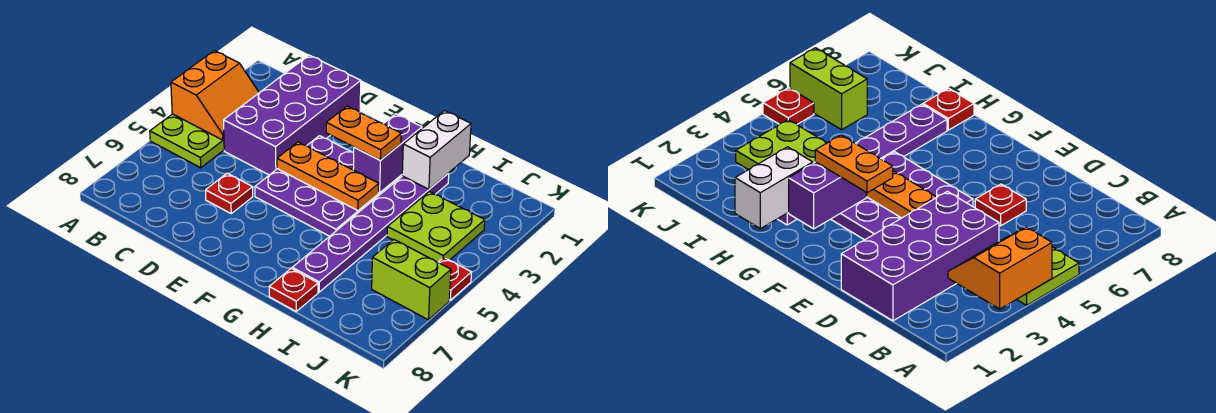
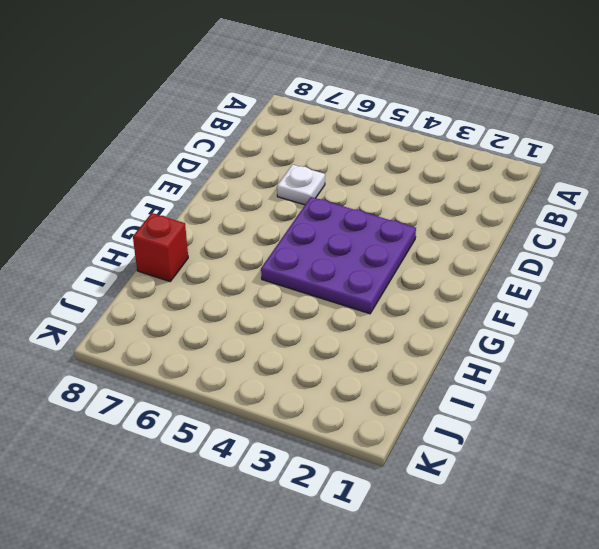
white plate D6 level 1 -> red plate D6 level 1
red brick H8 level 1 -> red plate H8 level 1
none -> lime plate A4:B5 level 1
none -> purple brick C1:D4 level 1
none -> purple plate H2:H7 level 1

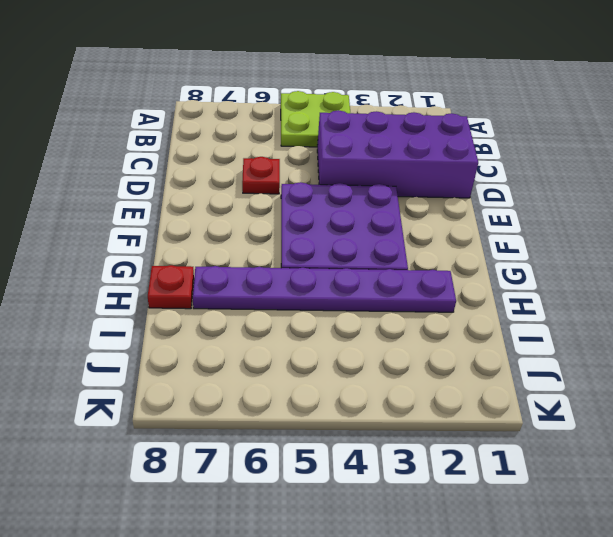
none -> lime plate I3:J4 level 1
none -> lime brick J6:K6 level 1
none -> red plate K5 level 1

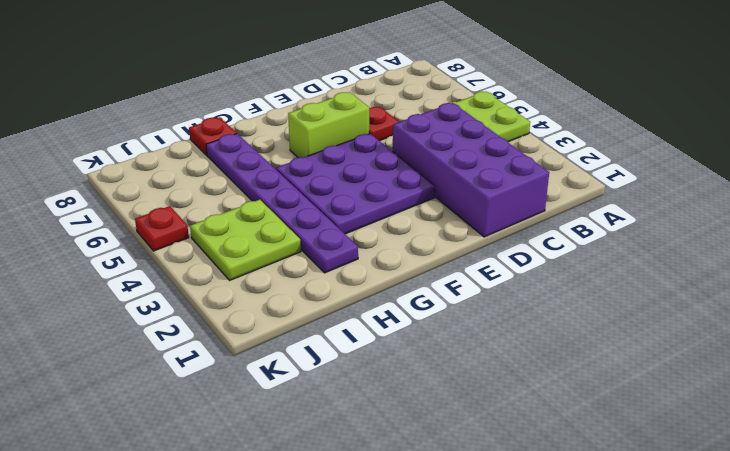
lime brick E6:F6 level 1 -> lime brick J6:K6 level 1
none -> orange slope A3:B4 level 2 top A
none -> orange plate E4:G4 level 2
none -> purple brick G2:G3 level 2

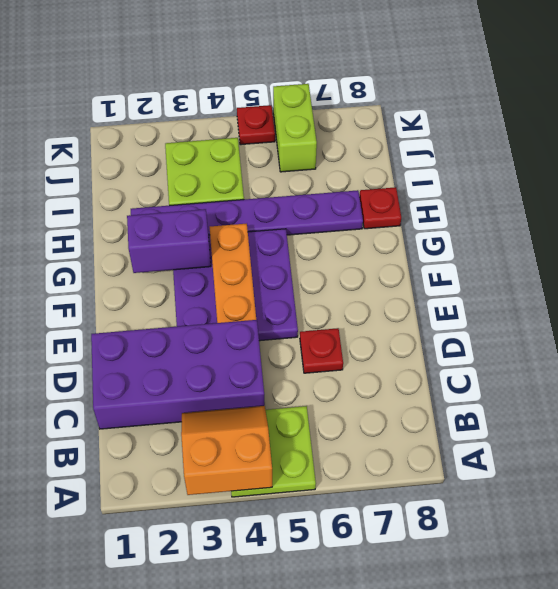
none -> white brick H1:H2 level 2
none -> orange plate F3:G3 level 3

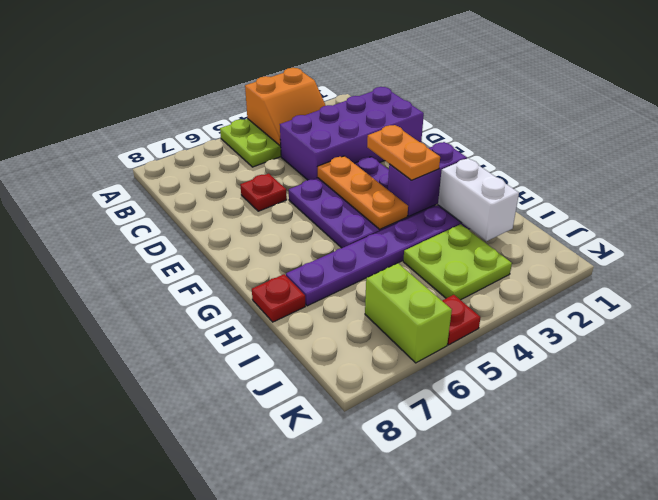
white brick H2:I2 level 2 -> white brick H1:H2 level 2

